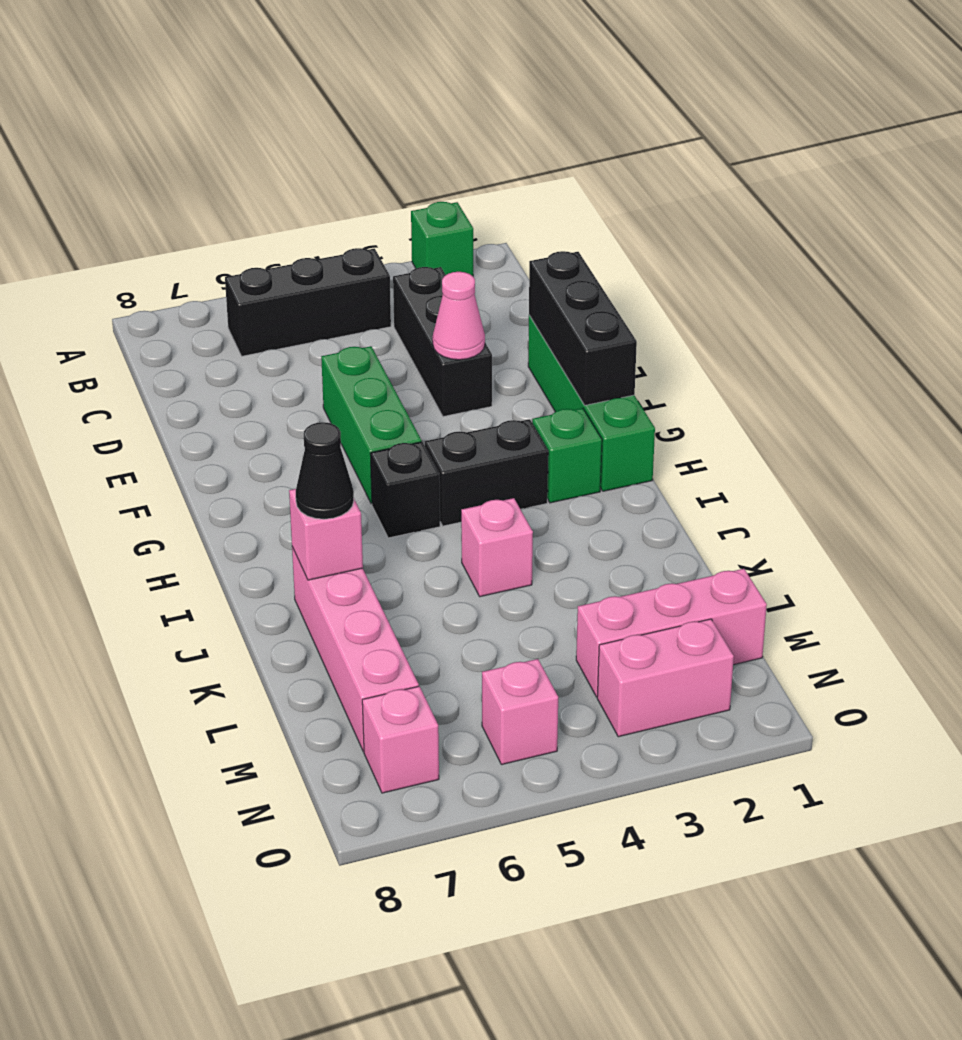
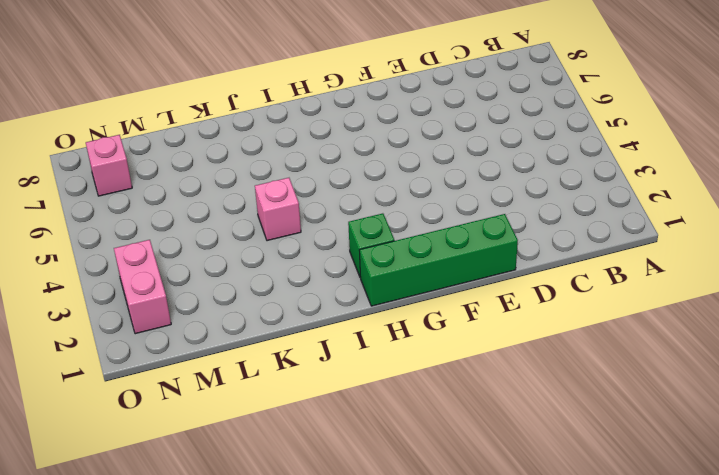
none -> green brick A2 level 1
none -> black brick B4:B6 level 1
none -> black brick C3:E3 level 1

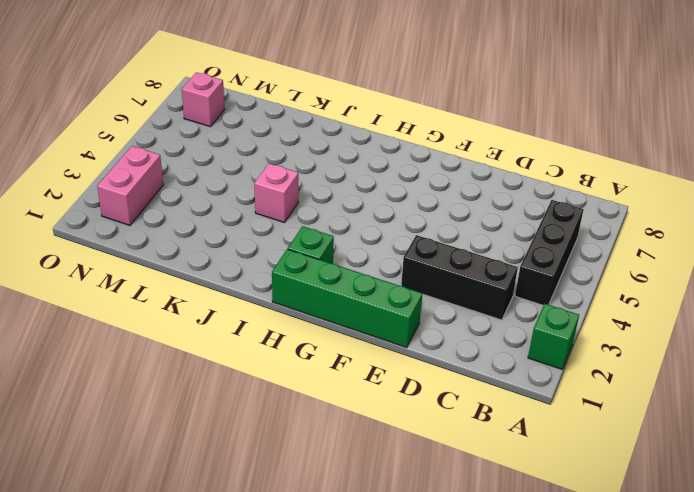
none -> green brick E5:G5 level 1
none -> black brick H3:H4 level 1
none -> black brick H5 level 1

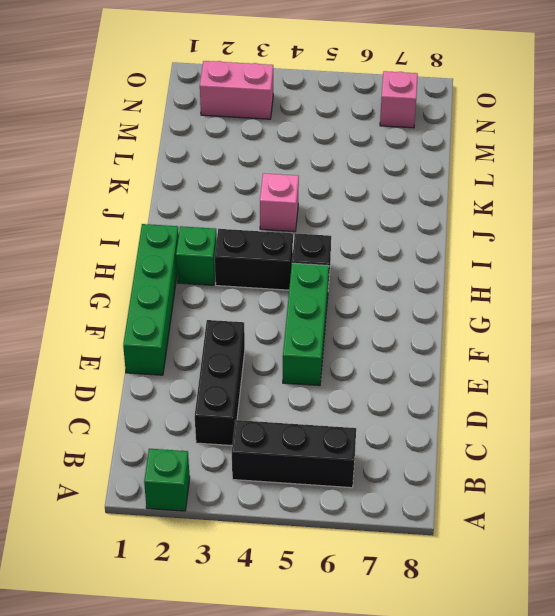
none -> pink brick J7:M7 level 1
none -> pink brick M1:M3 level 1
none -> pink brick N5 level 1

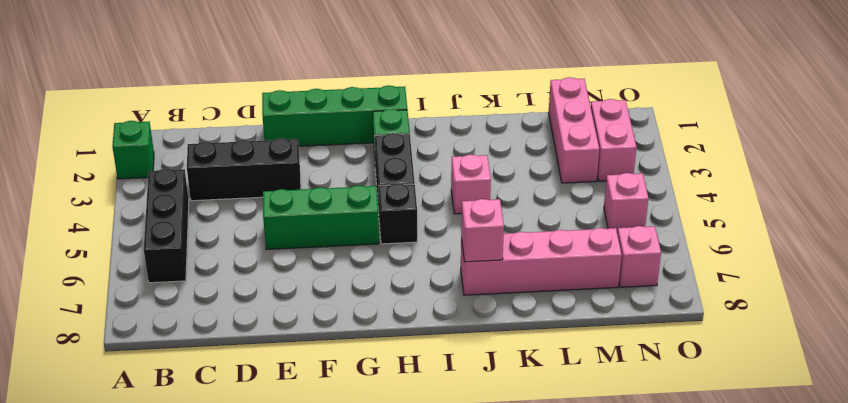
none -> black brick E1:G1 level 2
none -> pink cone E3 level 2
none -> black cone J7 level 3

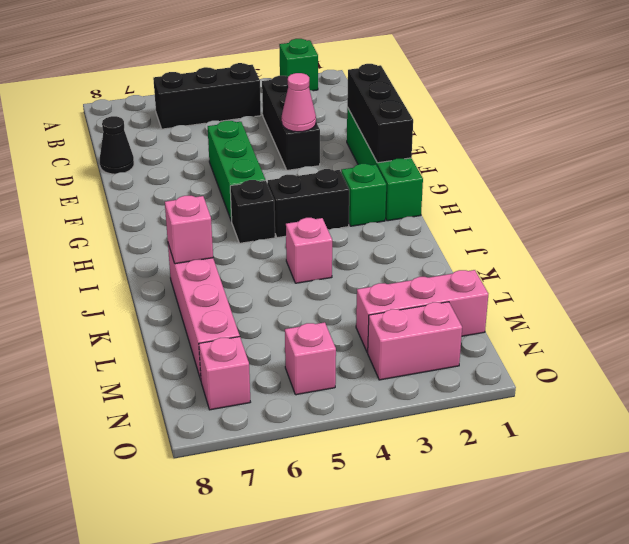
black cone D8 level 1 -> black cone J7 level 3

